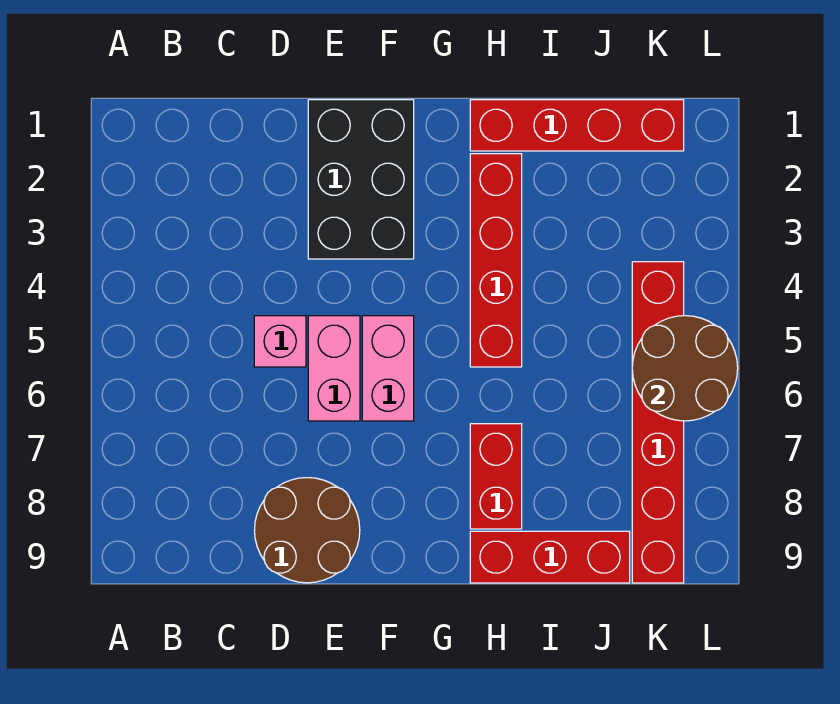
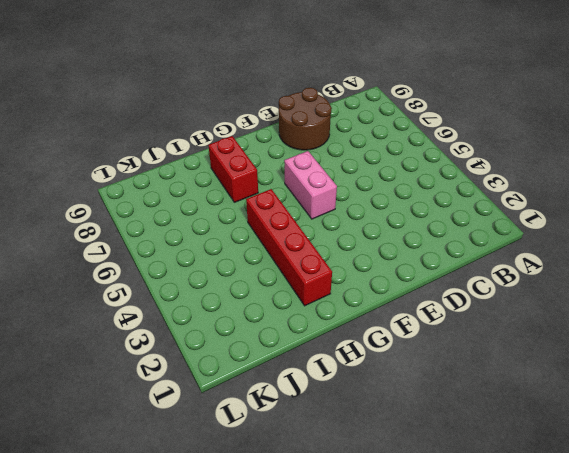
none -> pink brick D5 level 1
none -> black brick E1:F3 level 1

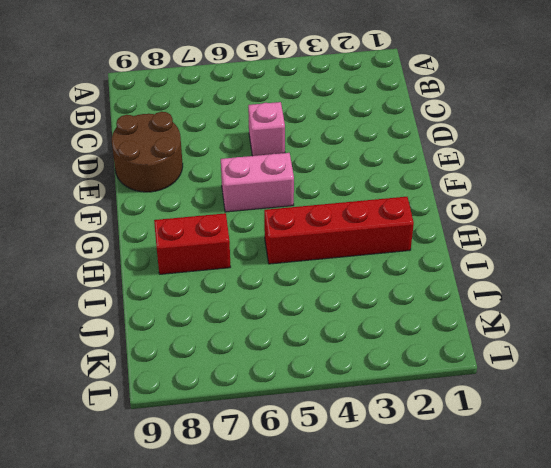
none -> black brick E1:F3 level 1
none -> pink brick E5:E6 level 1

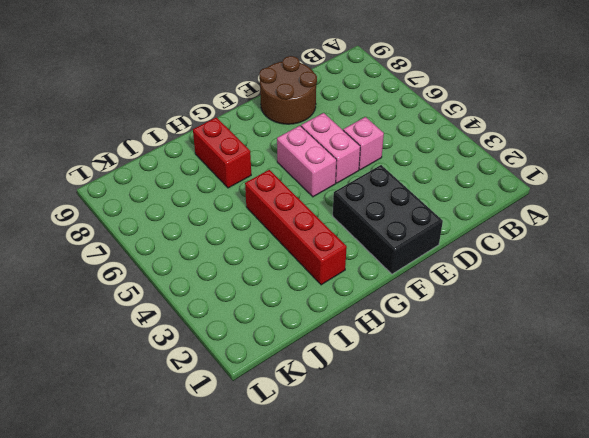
none -> red brick H1:K1 level 1
none -> red brick H9:J9 level 1

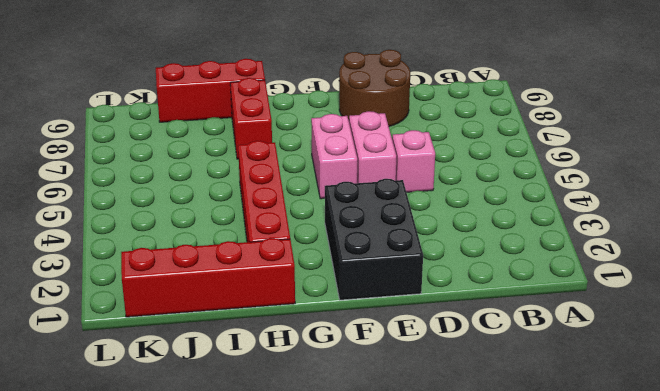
none -> red brick K4:K9 level 1
none -> brown round brick K5:L6 level 2

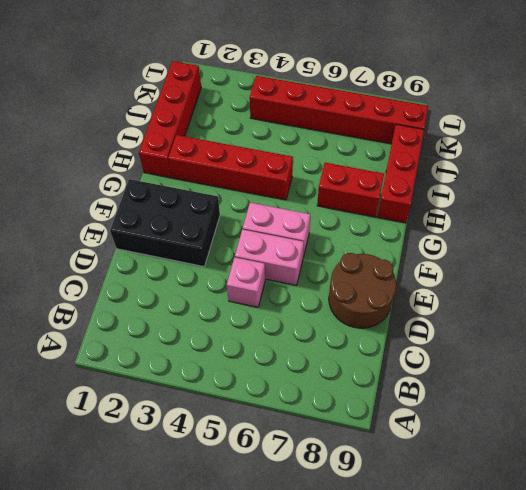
none -> brown round brick K5:L6 level 2

